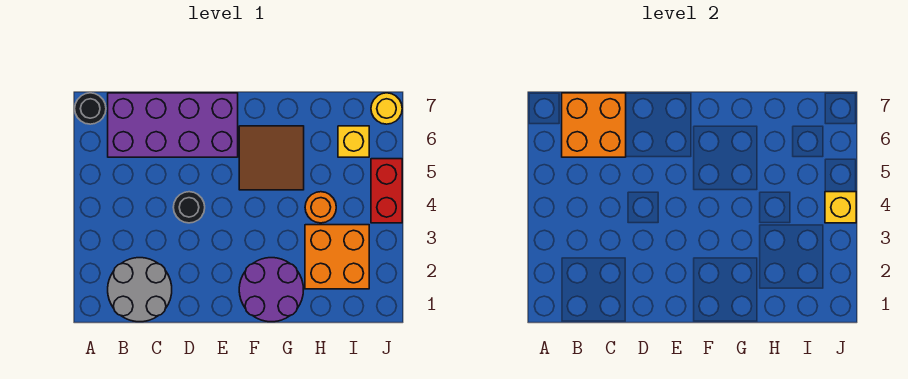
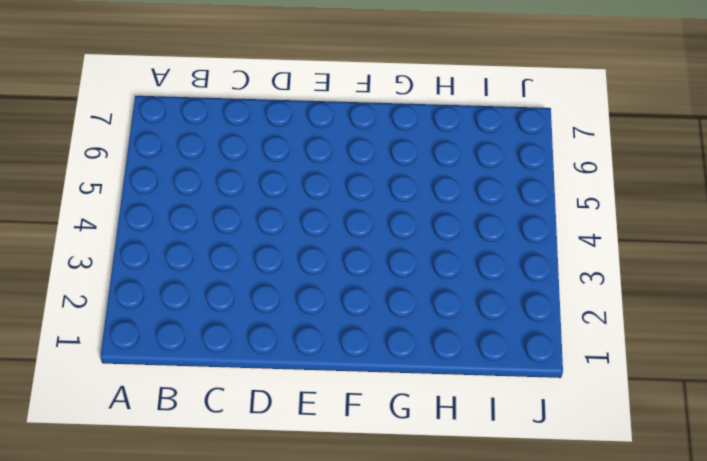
none -> black round brick A7 level 1
none -> grey round brick B1:C2 level 1
none -> purple brick B6:E7 level 1

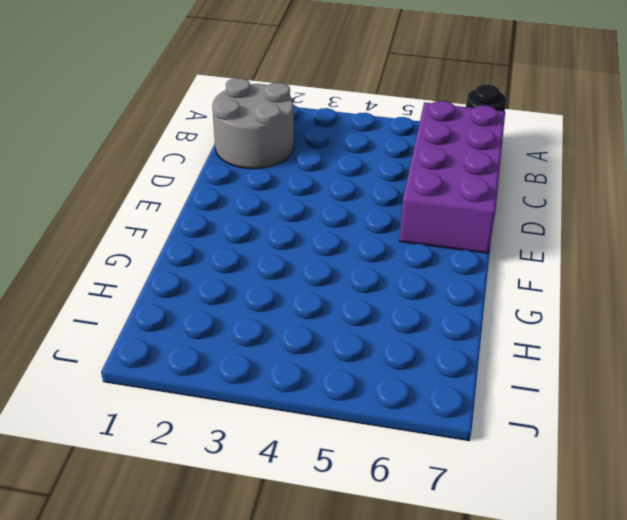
none -> black round brick D4 level 1
none -> purple round brick F1:G2 level 1
none -> brown tile F5:G6 level 1

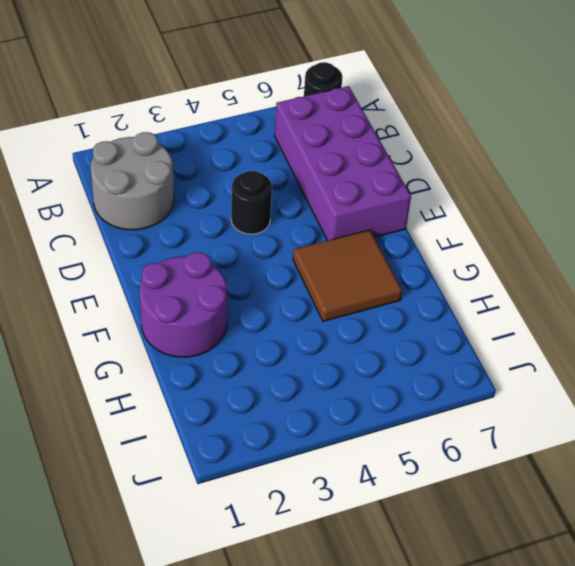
none -> orange brick H2:I3 level 1
none -> orange round brick H4 level 1
none -> yellow brick I6 level 1

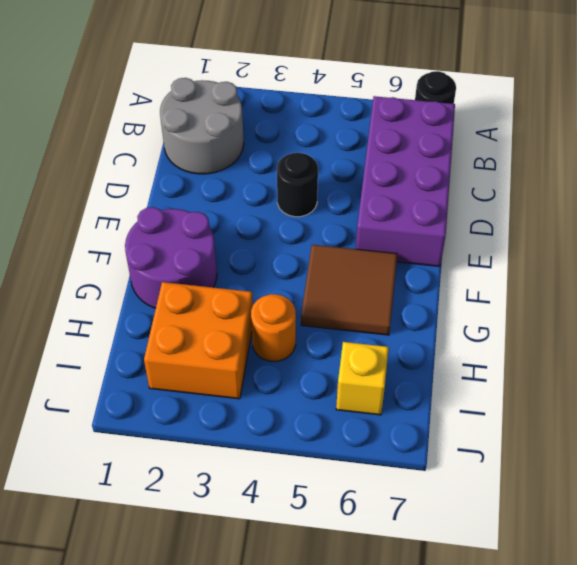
none -> red brick J4:J5 level 1
none -> yellow round brick J7 level 1
none -> orange brick B6:C7 level 2

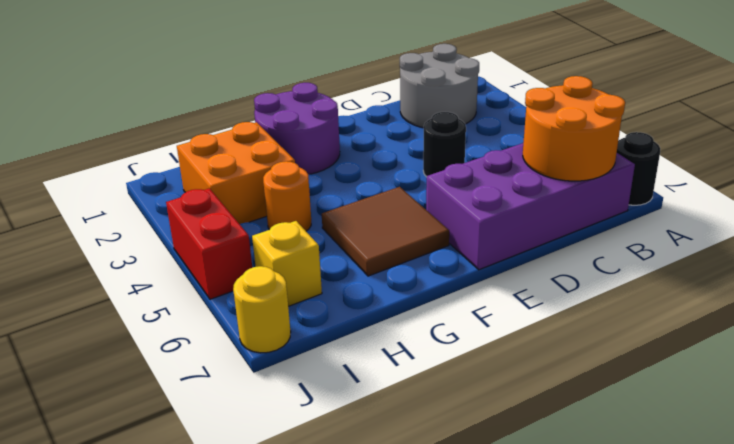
orange round brick B6:C7 level 2 -> orange brick B6:C7 level 2
none -> yellow brick J4 level 2

